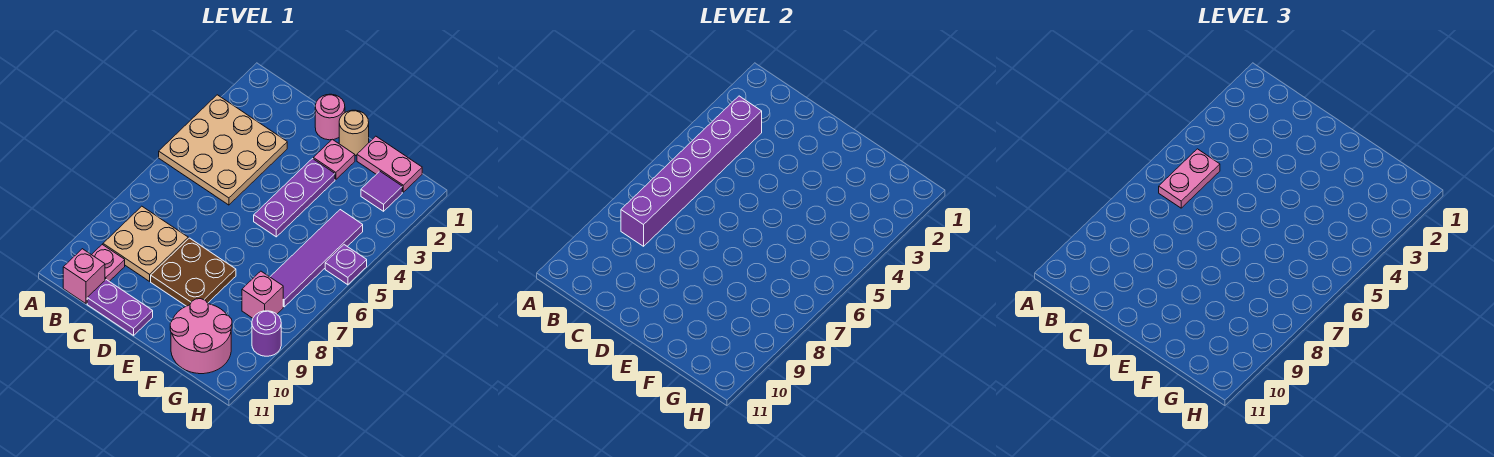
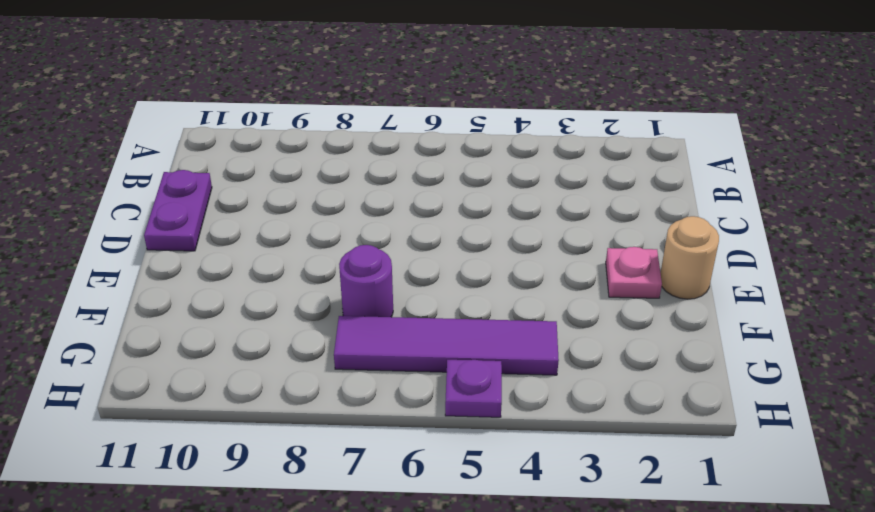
purple round brick F7 level 1 -> purple round brick H9 level 1
none -> tan plate A3:C5 level 1
none -> tan plate B8:C9 level 1
none -> pink plate B10 level 1

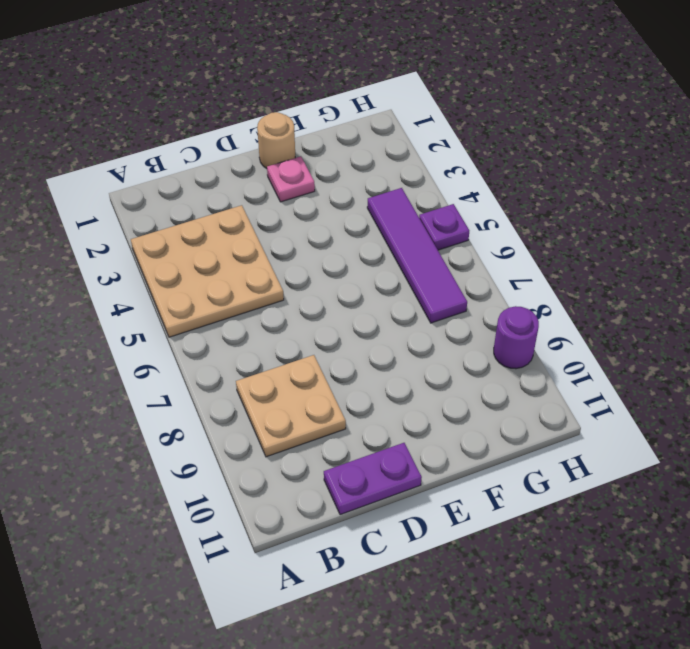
none -> pink plate B10 level 1
none -> pink brick B11 level 1
none -> pink round brick D1 level 1

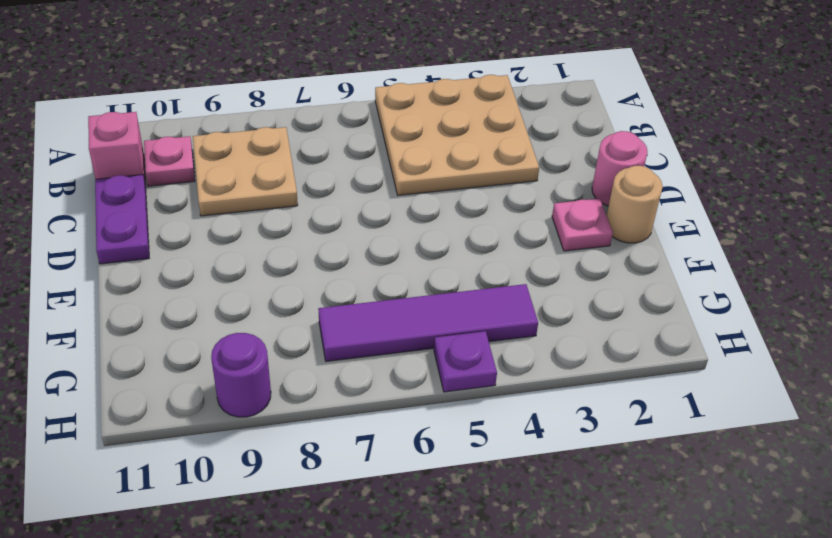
none -> brown plate D8:E9 level 1
none -> purple plate E3:E5 level 1
none -> pink plate F1:G1 level 1

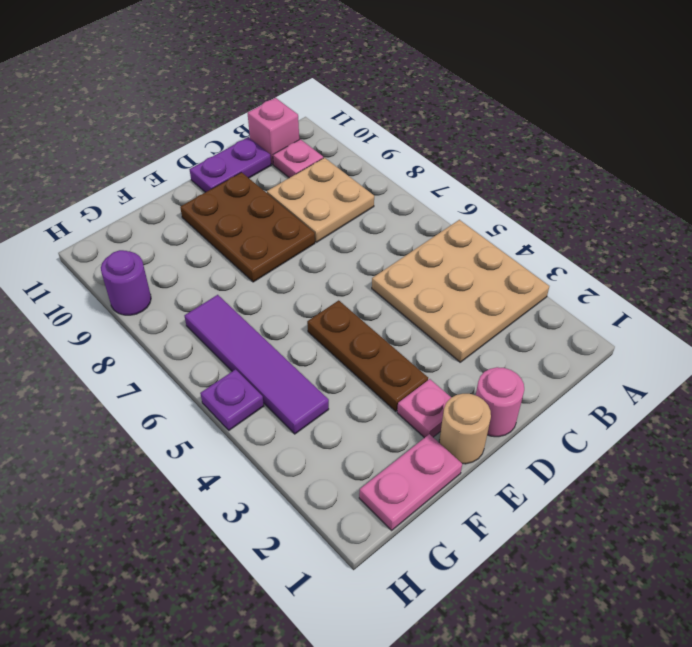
brown plate D8:E10 level 1 -> brown plate D8:E9 level 1
brown plate E3:E5 level 1 -> purple plate E3:E5 level 1
none -> pink round brick F10:G11 level 1
none -> purple tile G2 level 1
none -> pink brick G8 level 1

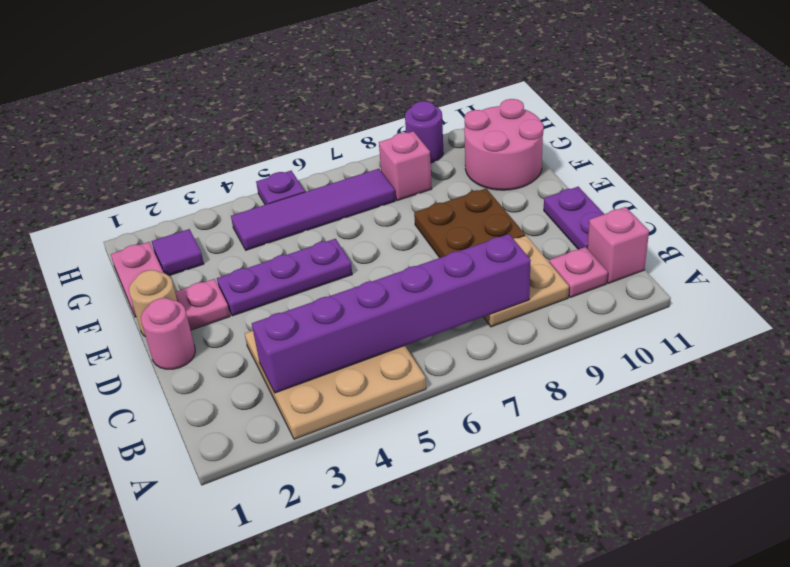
none -> pink plate B5:B6 level 3

